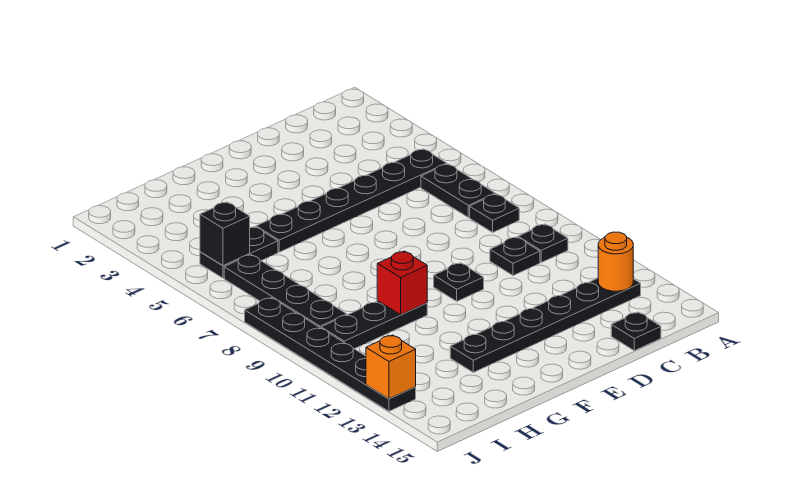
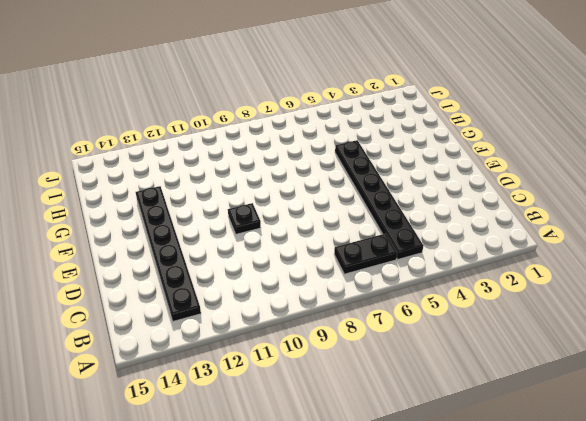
none -> black plate B8 level 1
none -> black plate B10 level 1
none -> black plate C10 level 1

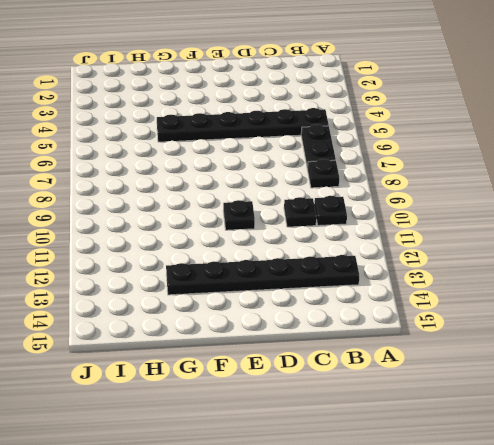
none -> black plate C15 level 1
none -> black plate G10:I10 level 1
none -> black plate H5:I5 level 1

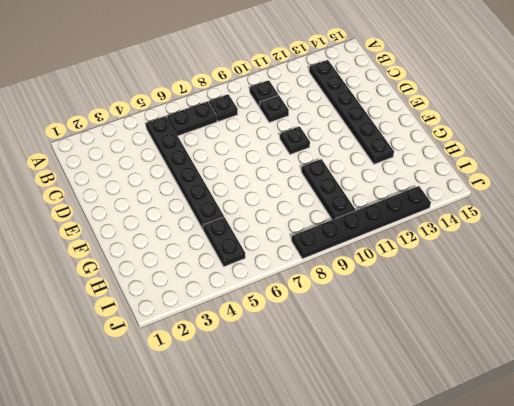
none -> black plate C15 level 1
none -> black plate I6:I9 level 1
none -> orange round brick B13 level 2

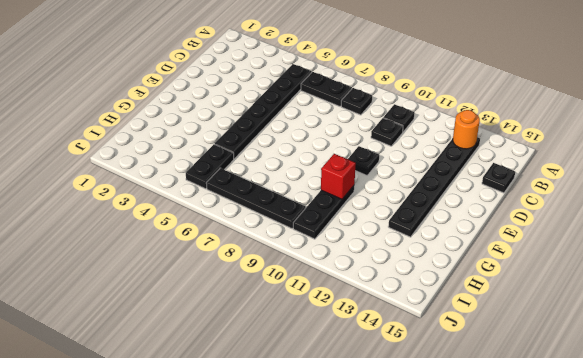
none -> black plate J8:J13 level 1
none -> black brick I5 level 2
none -> orange brick J13 level 2

